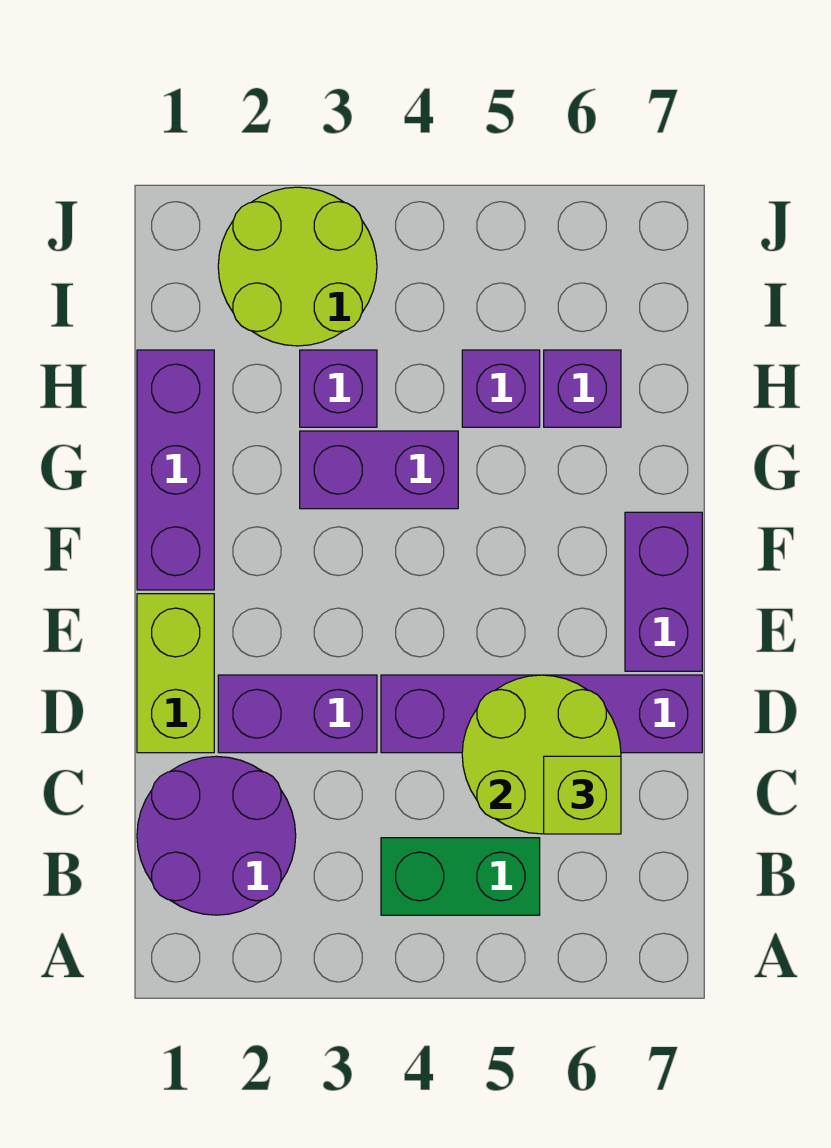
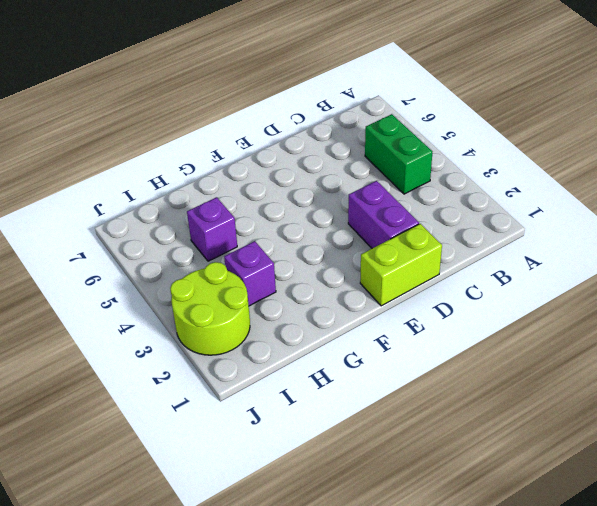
none -> purple round brick B1:C2 level 1
none -> purple brick D4:D7 level 1
none -> purple brick E7:F7 level 1

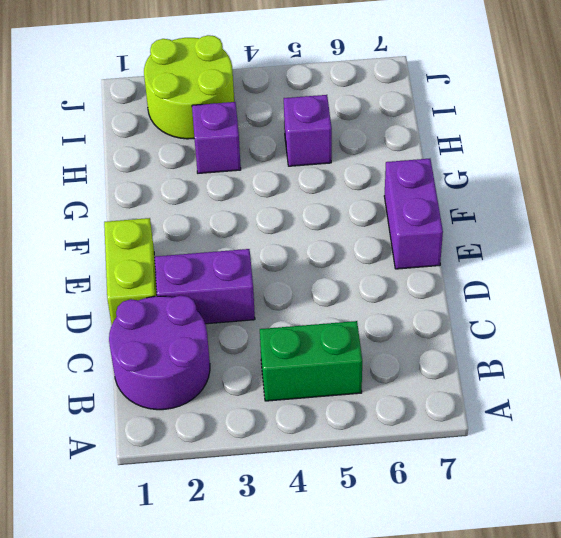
none -> purple brick D4:D7 level 1
none -> purple brick F1:H1 level 1
none -> purple brick G3:G4 level 1

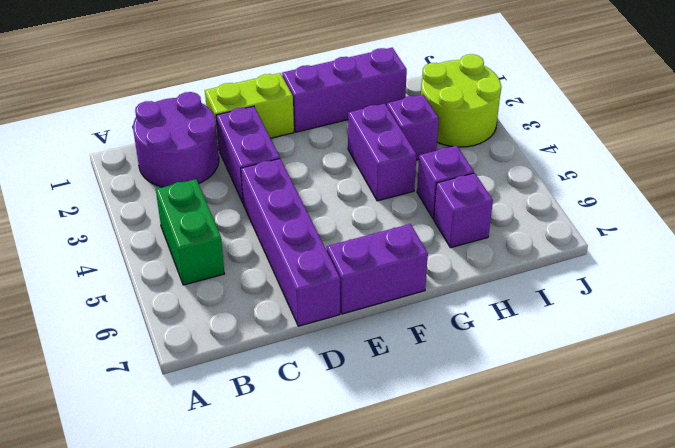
none -> lime round brick C5:D6 level 2
none -> lime brick C6 level 3

